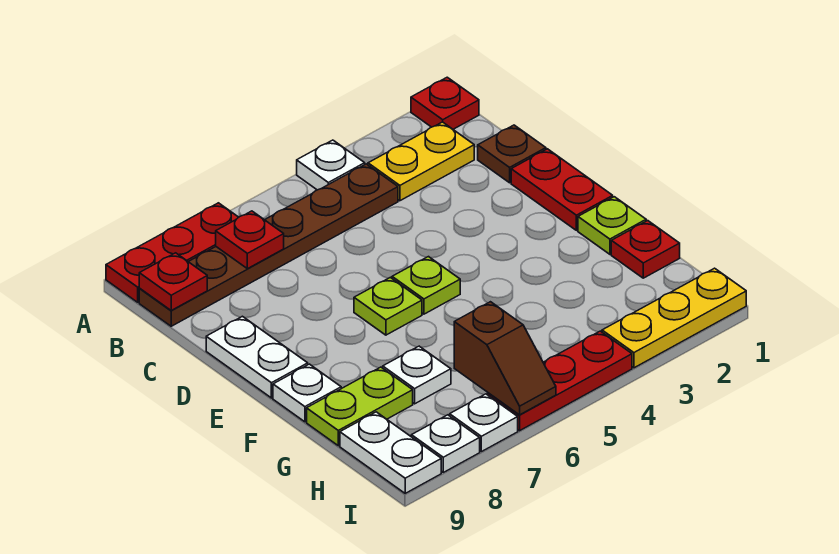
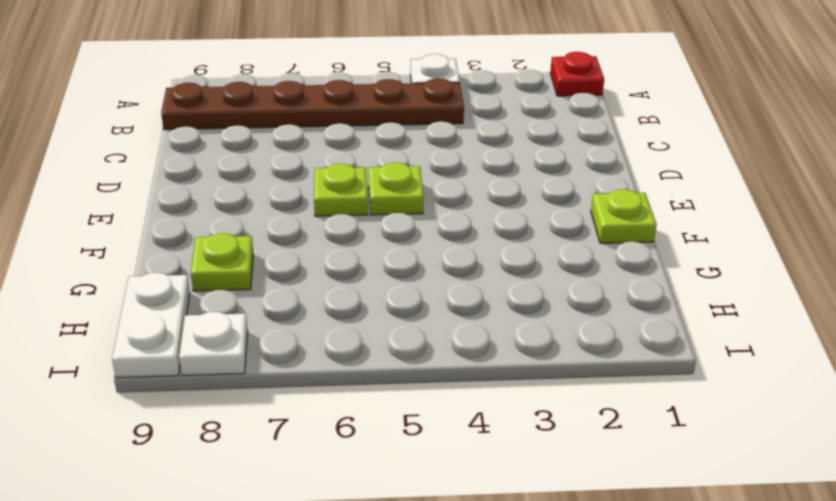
lime plate G8 level 1 -> lime plate G8:G9 level 1
none -> red plate A7:A9 level 1
none -> yellow plate B2:B3 level 1
none -> brown plate C1 level 1

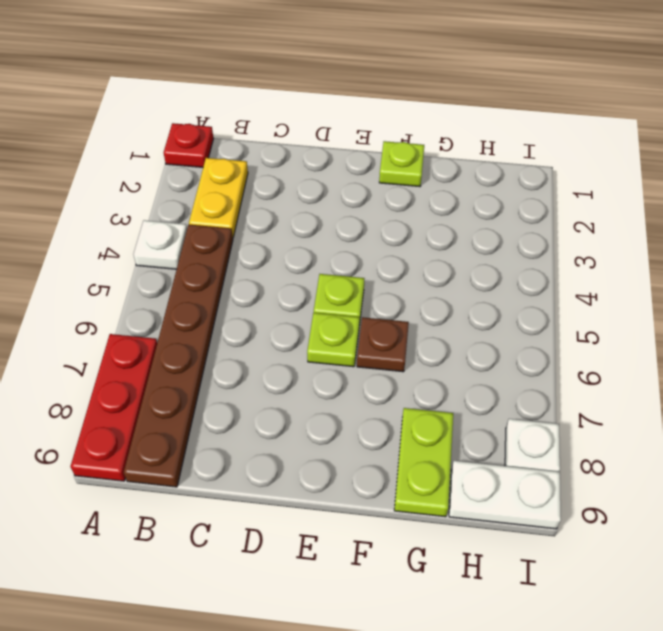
brown plate F6 level 1 -> brown plate C1 level 1
none -> red plate D1:E1 level 1
none -> white plate D9:E9 level 1
none -> white plate F9 level 1

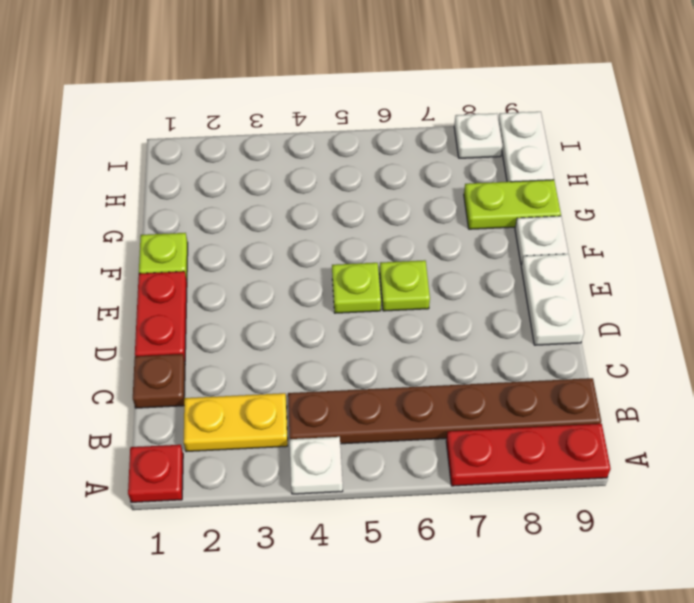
none -> red plate G1 level 1
none -> white plate G7 level 1
none -> yellow plate I1:I3 level 1

